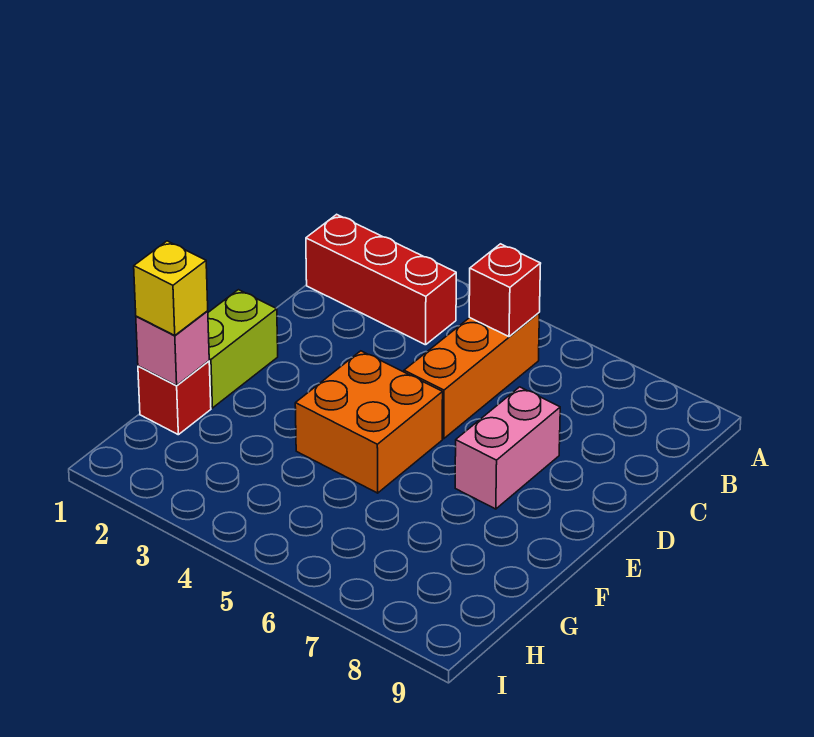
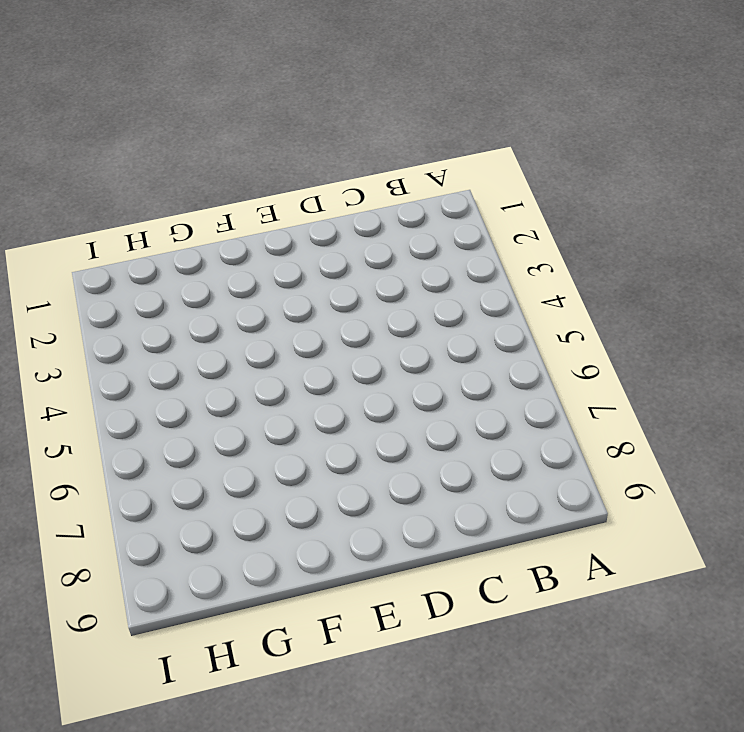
none -> red brick B1:B3 level 1
none -> orange brick B5:D5 level 1

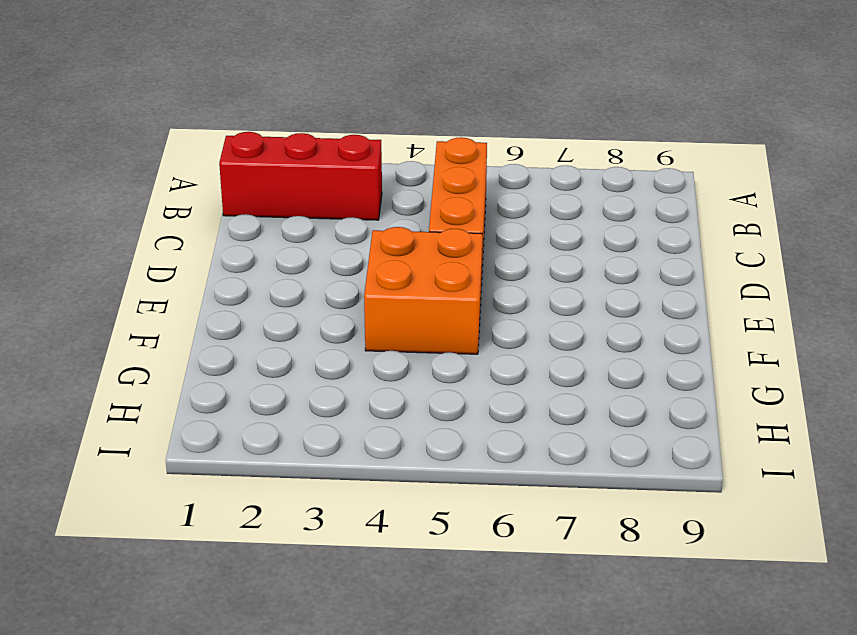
none -> pink brick D7:E7 level 1
none -> lime brick E1:F1 level 1

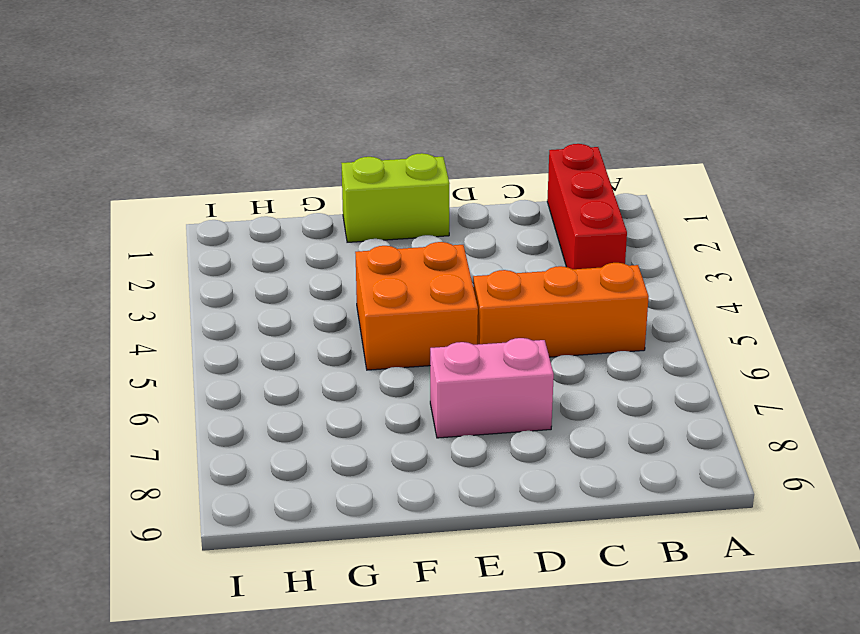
none -> red brick G1 level 1
none -> red brick B5 level 2

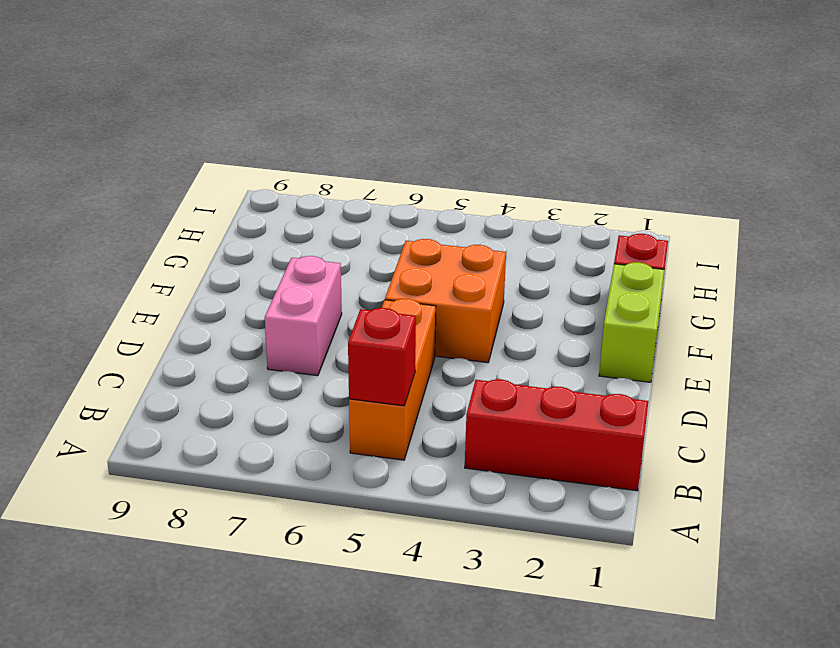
none -> pink brick G1 level 2
none -> yellow brick G1 level 3

